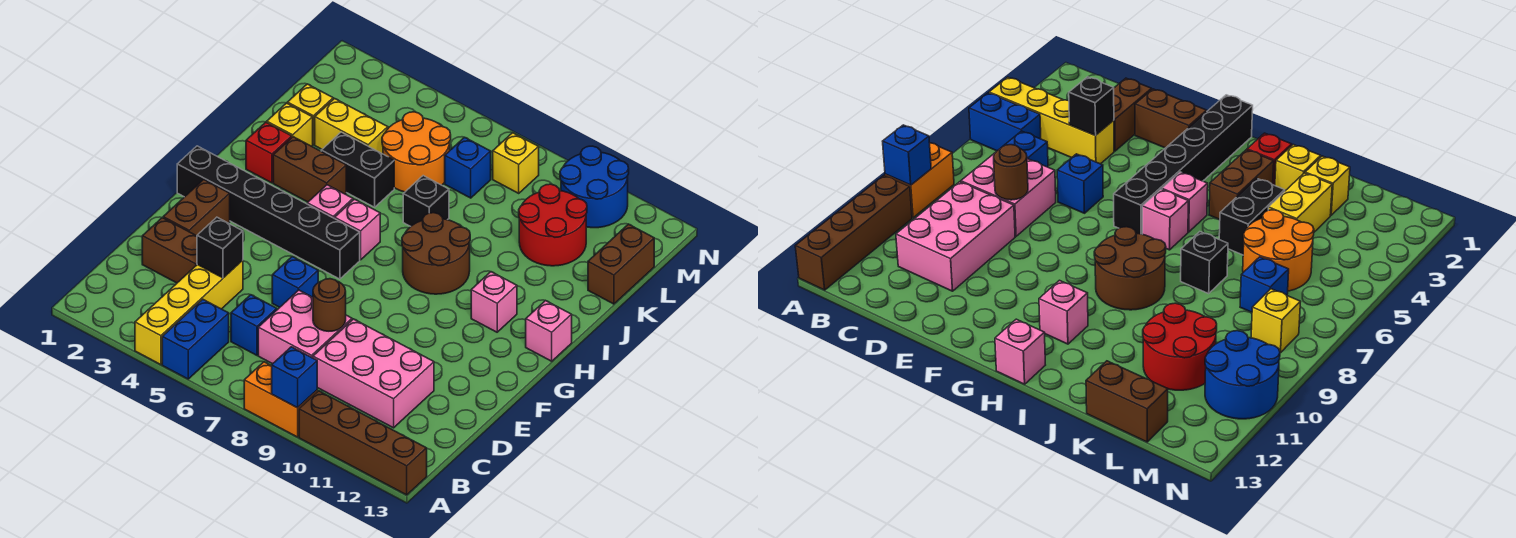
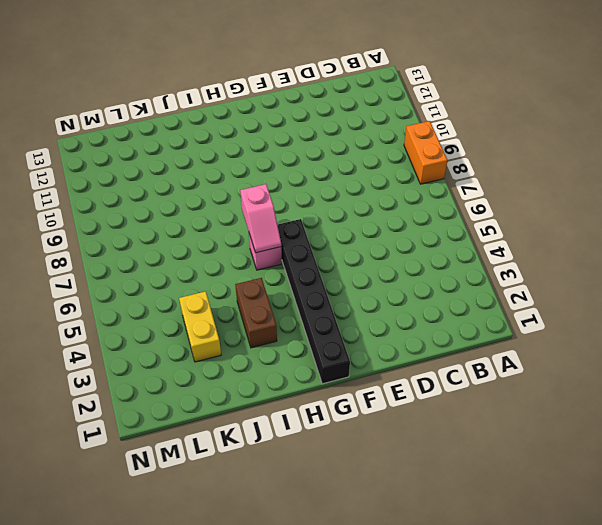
pink slope H6:H7 level 2 top 7 -> none
none -> yellow brick A4:D4 level 1
none -> blue brick A5:B5 level 1
none -> brown brick A10:A13 level 1
none -> blue brick C6 level 1

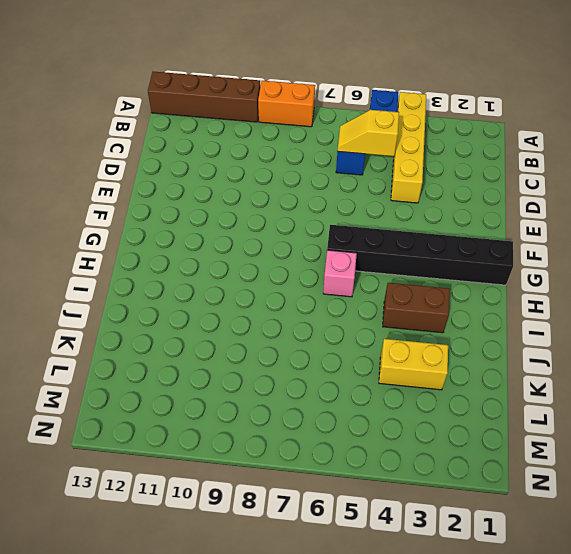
yellow slope C5:C6 level 2 top 5 -> none
none -> pink brick C7:D8 level 1
none -> pink brick C9:D11 level 1
none -> brown brick D2:D3 level 1
none -> brown brick E2:F2 level 1

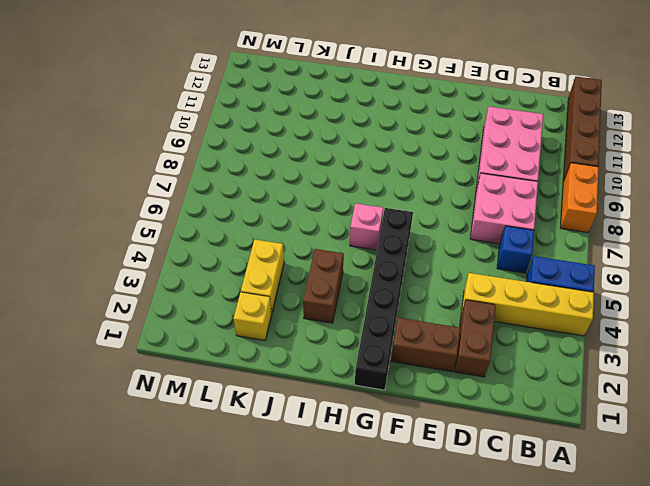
none -> blue brick E6 level 1
none -> pink brick H5 level 1
none -> brown round brick H8:I9 level 1
none -> pink brick H11 level 1

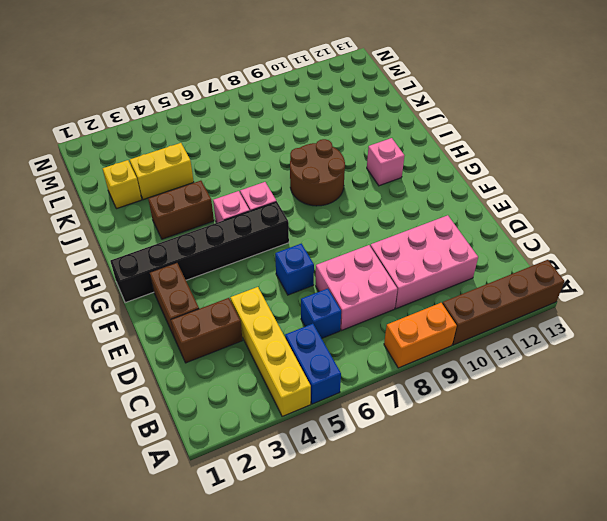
none -> pink brick H13 level 1
none -> red brick I2 level 1
none -> yellow brick J2 level 1
none -> black brick J4:J5 level 1

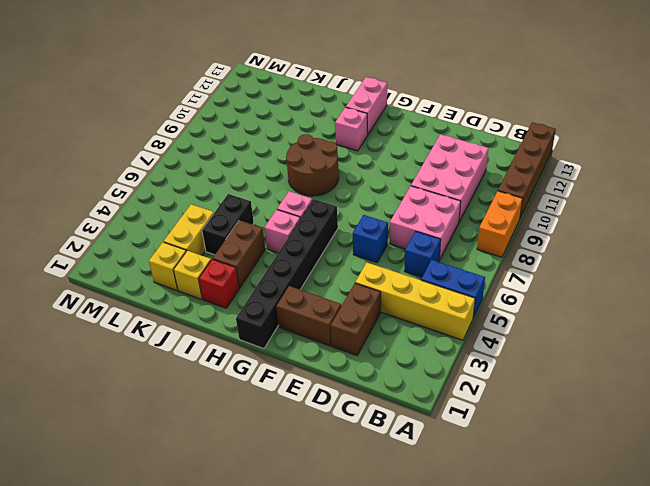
pink brick H12:H13 level 1 -> pink brick H13 level 1
none -> black brick J7 level 1
none -> orange round brick K5:L6 level 1
none -> red round brick K10:L11 level 1
none -> brown brick K13:L13 level 1

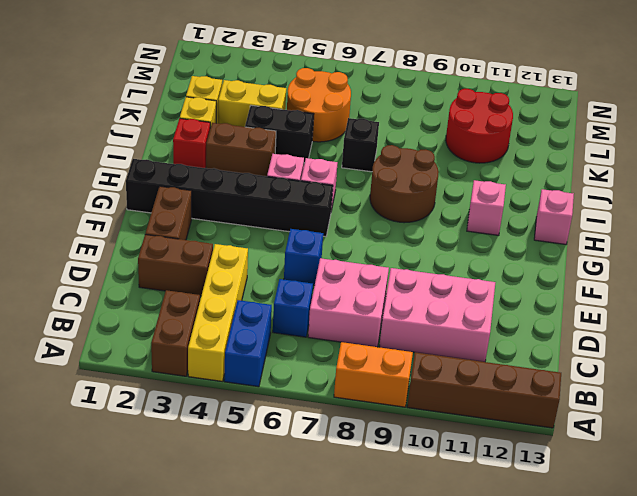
brown brick A3:B3 level 1 -> brown brick K13:L13 level 1
none -> blue brick L7 level 1
none -> yellow brick M8 level 1
none -> blue round brick M10:N11 level 1
none -> blue brick A9 level 2

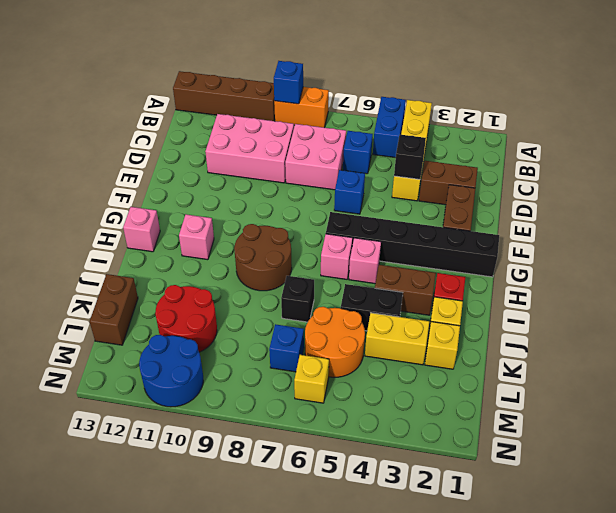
yellow brick M6 level 1 -> yellow brick M8 level 1
none -> brown round brick D8 level 2

